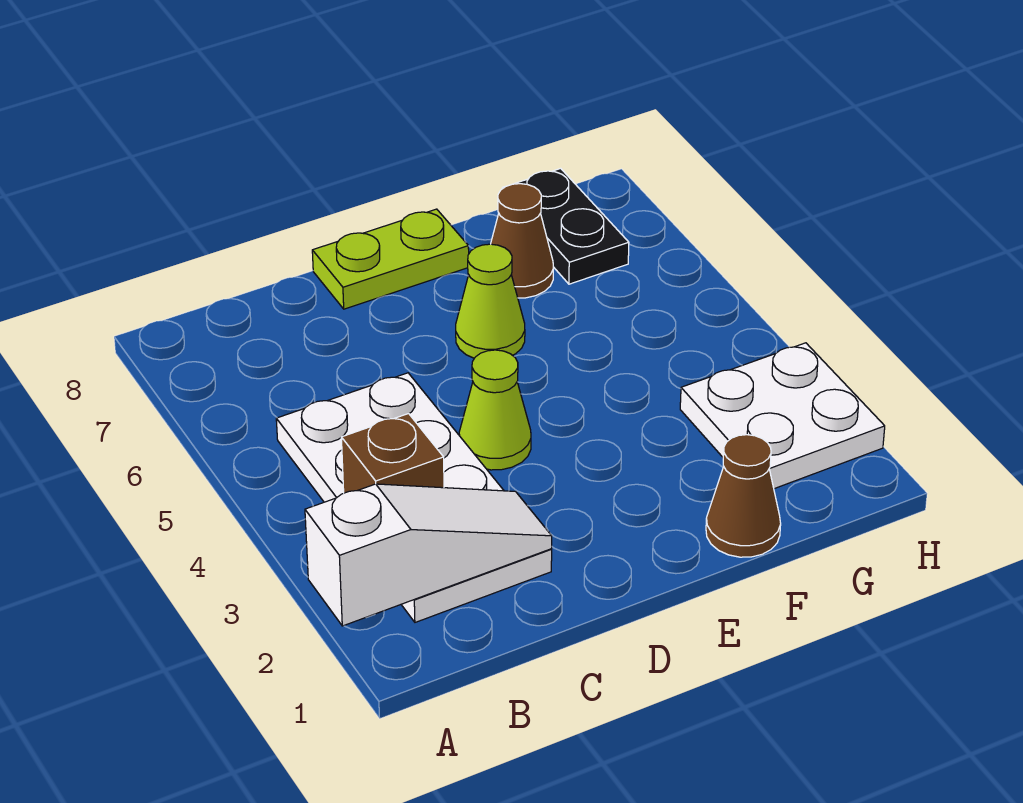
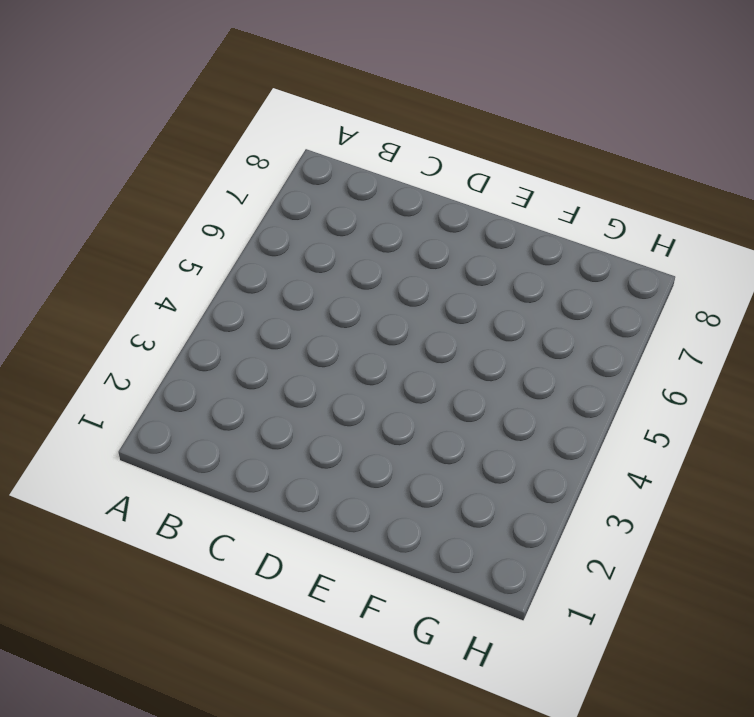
none -> white plate B2:C5 level 1
none -> lime cone D4 level 1

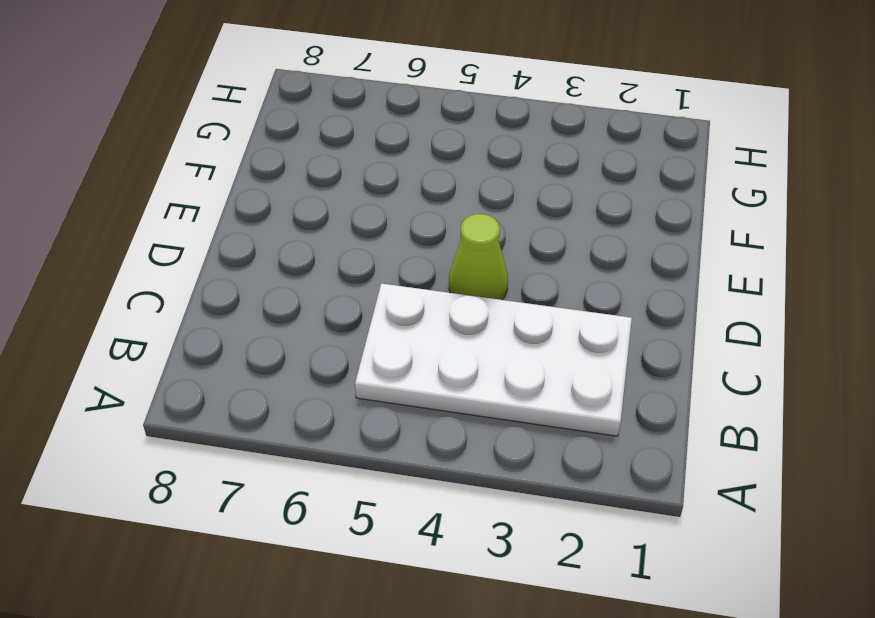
none -> lime plate D8:E8 level 1
none -> lime cone E6 level 1

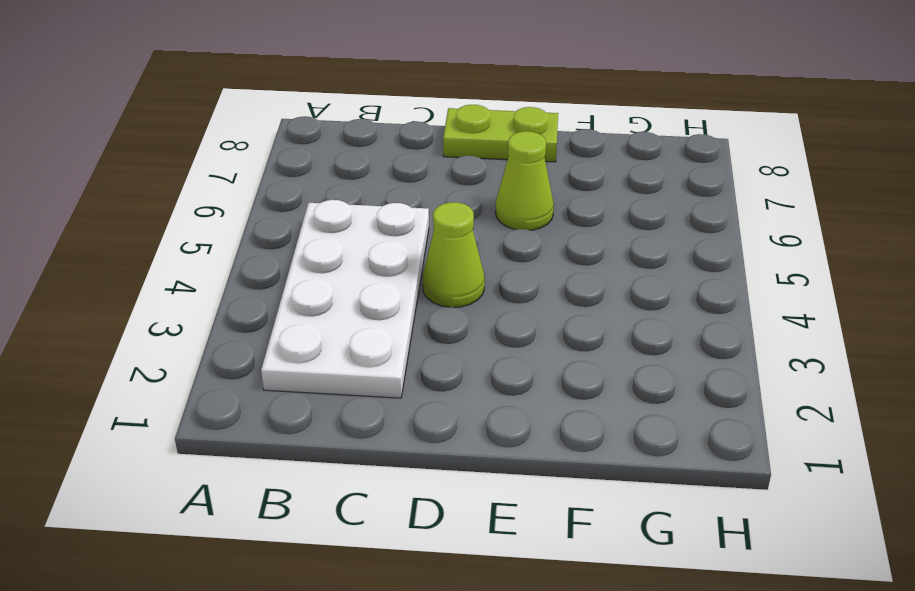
none -> brown cone F1 level 1
none -> brown cone F7 level 1

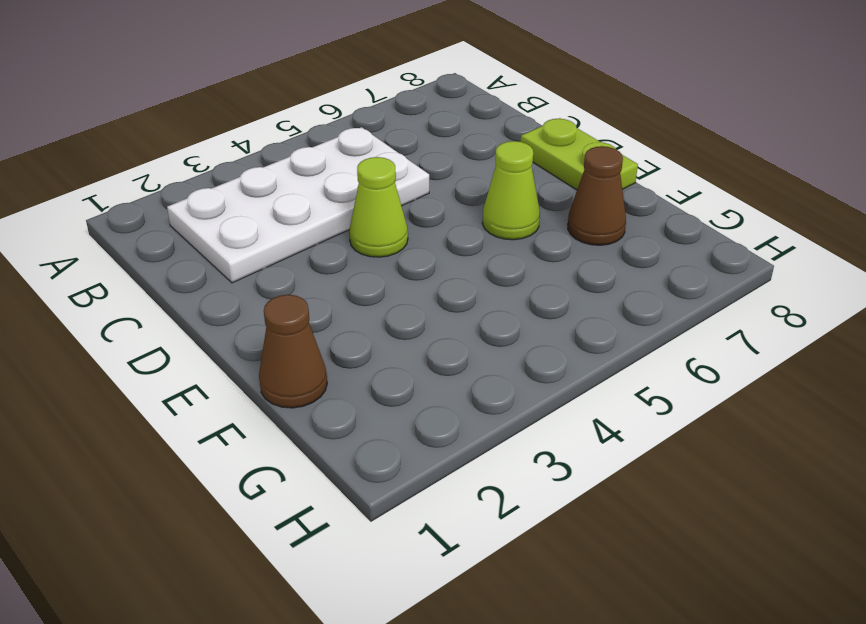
none -> white plate G2:H3 level 1
none -> black plate G7:G8 level 1

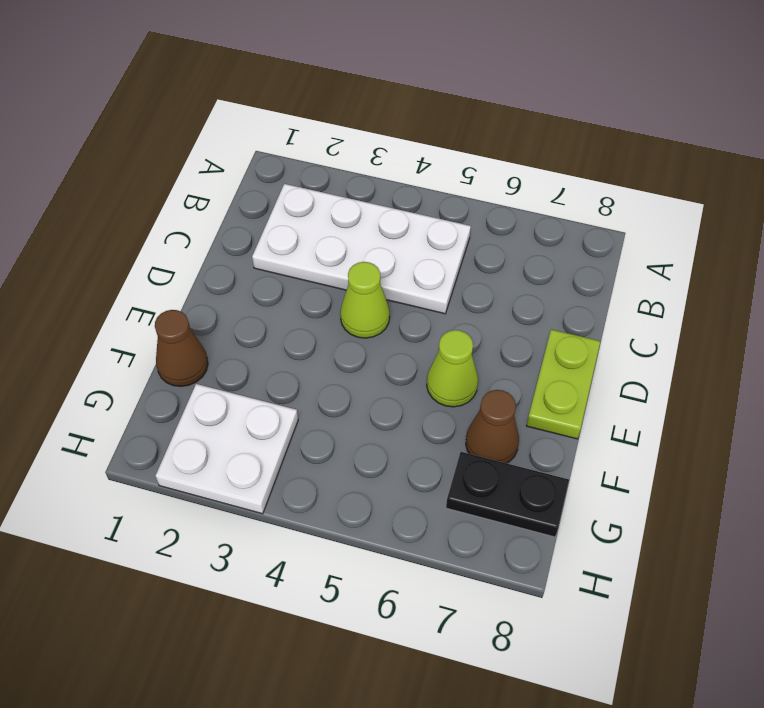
none -> white slope A2:C2 level 2 top A
none -> brown brick B3 level 2

